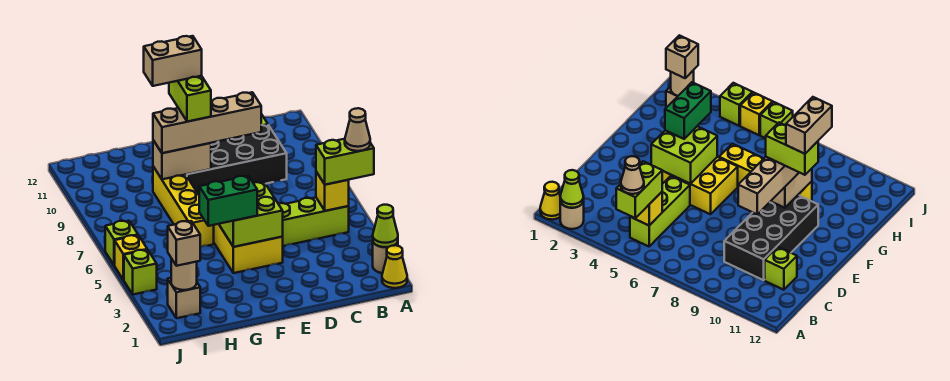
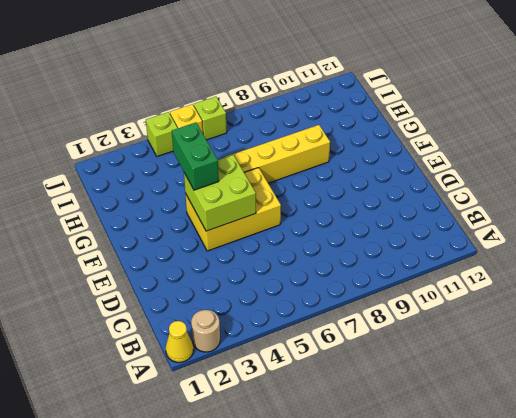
none -> lime brick B5:D5 level 1
none -> black brick C9:F10 level 1
none -> lime brick C11 level 1

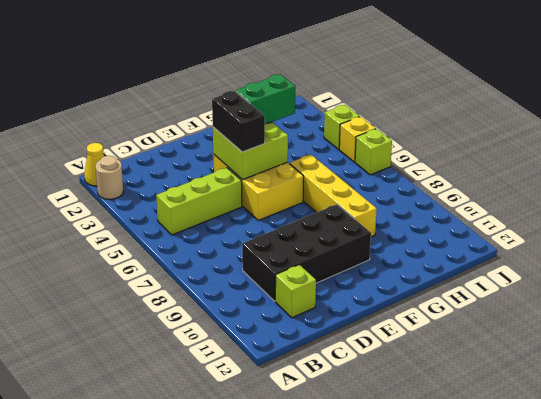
black brick E4:E5 level 3 -> none
none -> tan brick I2 level 1
none -> lime cone A2 level 2
none -> yellow brick B5 level 2

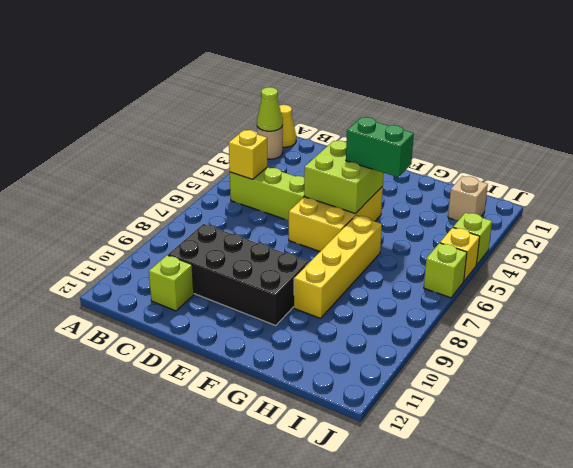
none -> tan brick F9:G9 level 2
none -> tan round brick I2 level 2
none -> lime brick A5:B5 level 3

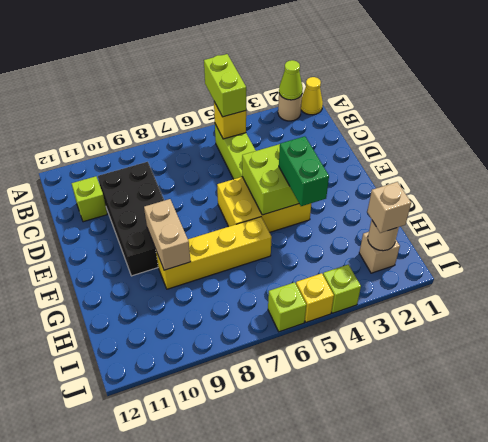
none -> tan brick D9:G9 level 3
none -> tan cone A5 level 4
none -> lime brick F9:F10 level 4

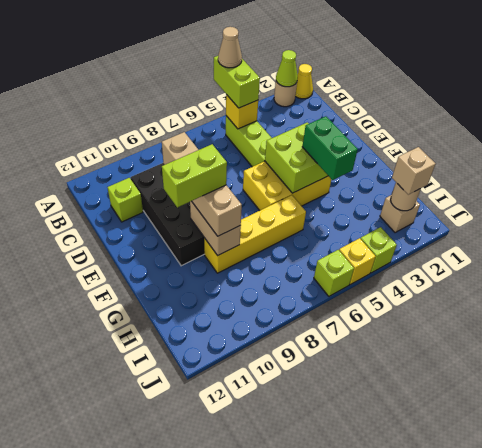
none -> tan brick F10:G10 level 5

